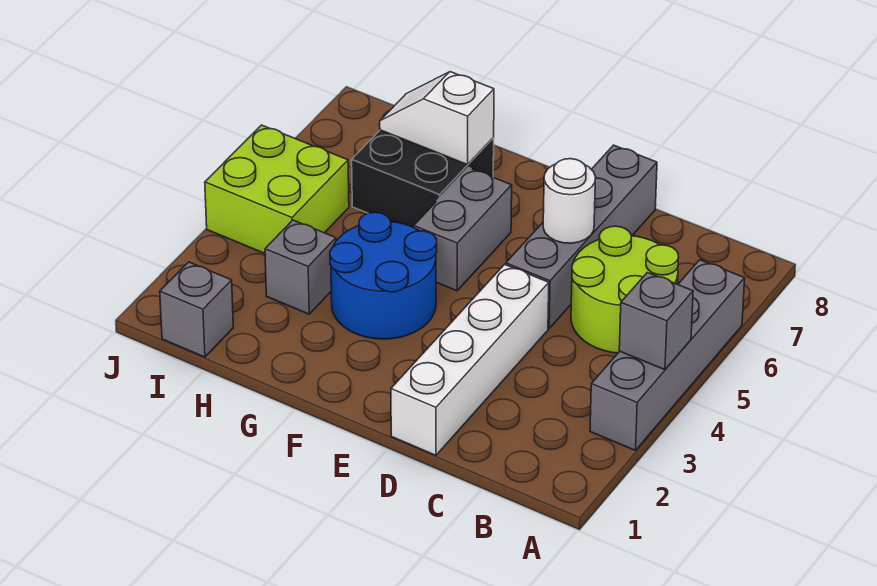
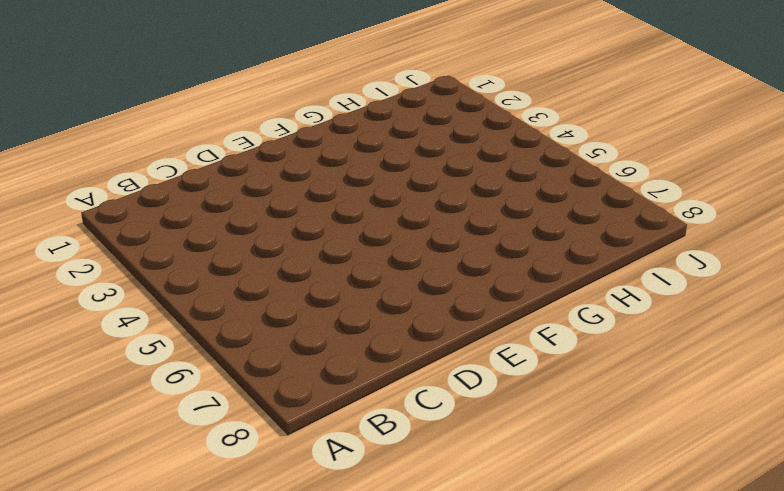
none -> grey brick A3:A6 level 1
none -> lime round brick B5:C6 level 1
none -> white brick D1:D4 level 1

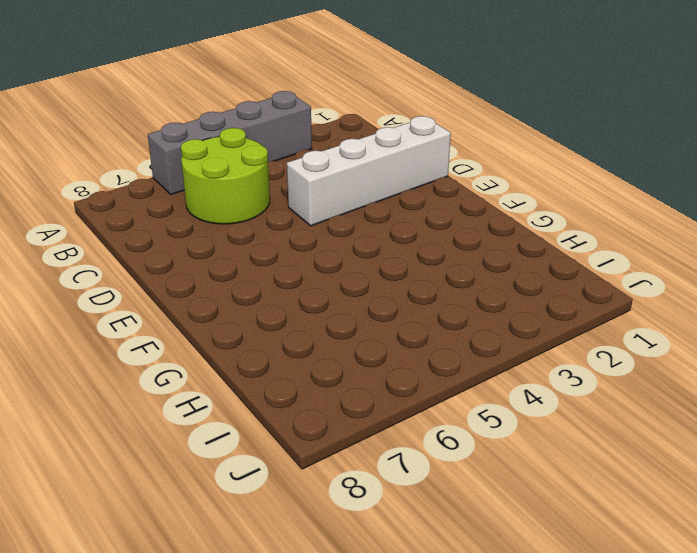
none -> grey brick D5:D8 level 1
none -> blue round brick F3:G4 level 1
none -> grey brick F5:F6 level 1

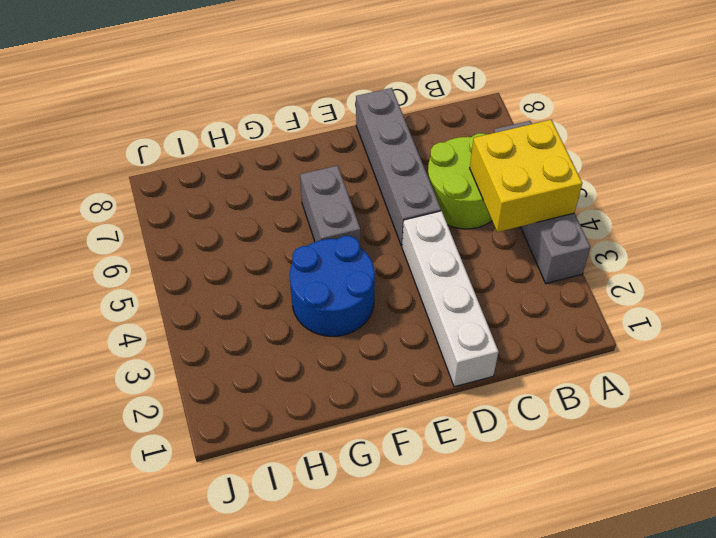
yellow brick A4:B5 level 2 -> grey brick A4 level 2
none -> black brick G6:H7 level 1
none -> grey brick H3 level 1
none -> grey brick I1 level 1

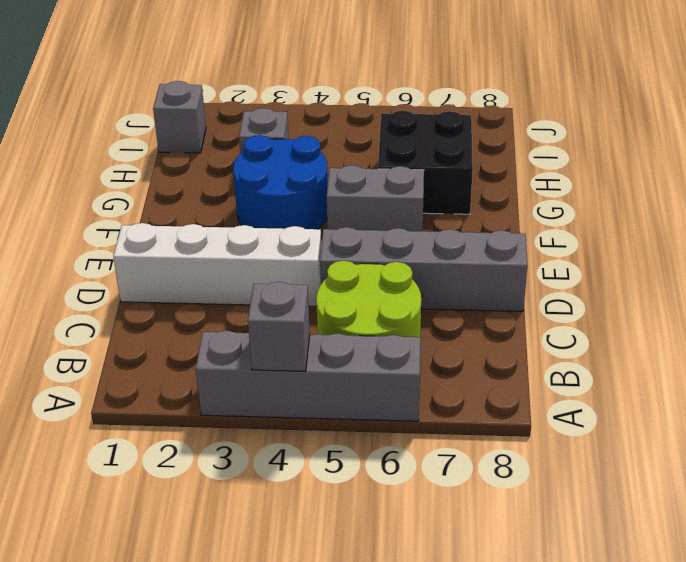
none -> lime brick I4:J5 level 1
none -> white round brick D6 level 2
none -> white slope G7:H7 level 2 top G

